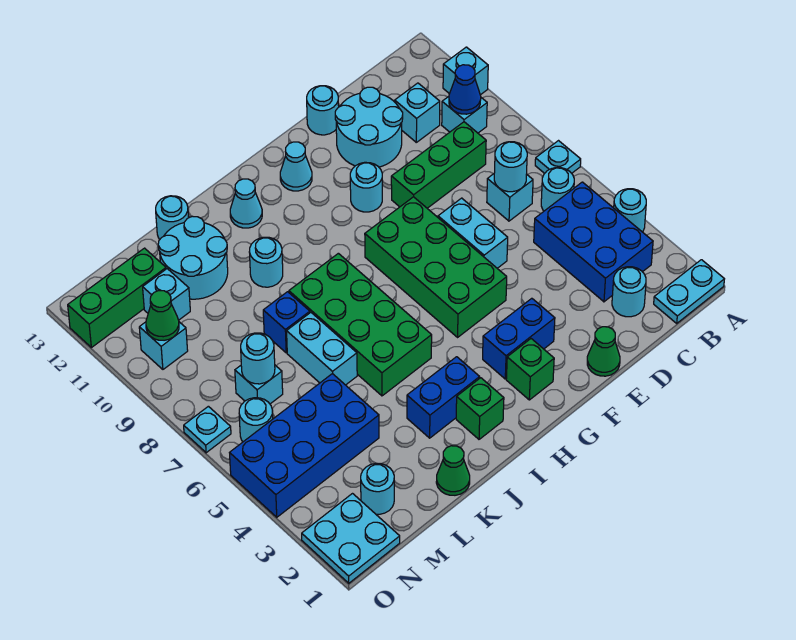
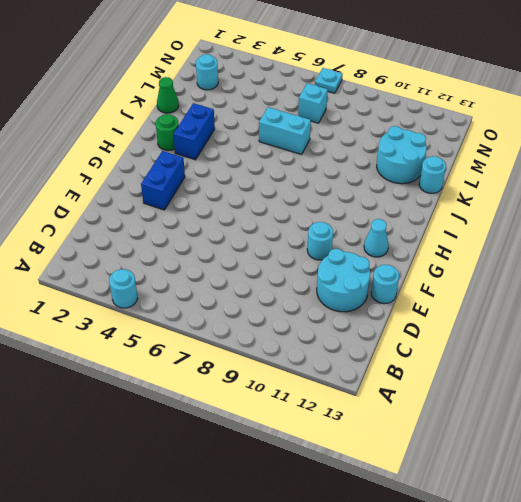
green round brick I2 level 1 -> green brick I2 level 1
none -> cyan plate A1:B1 level 1
none -> cyan plate A7 level 1
none -> cyan brick A11 level 1
none -> blue brick B3:C5 level 1

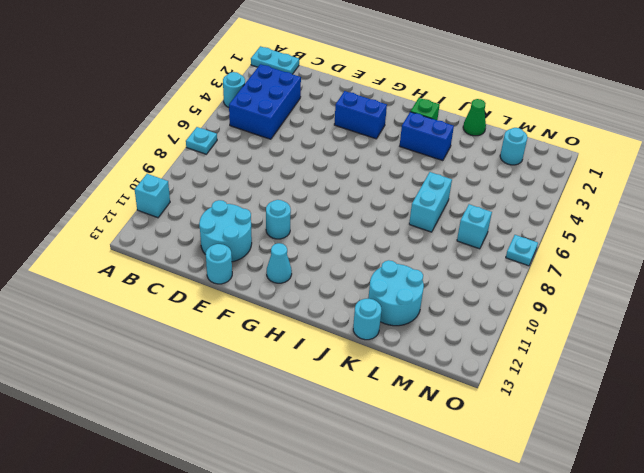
none -> cyan round brick B6 level 1
none -> cyan brick B10 level 1
none -> cyan round brick C2 level 1
none -> cyan brick C7 level 1

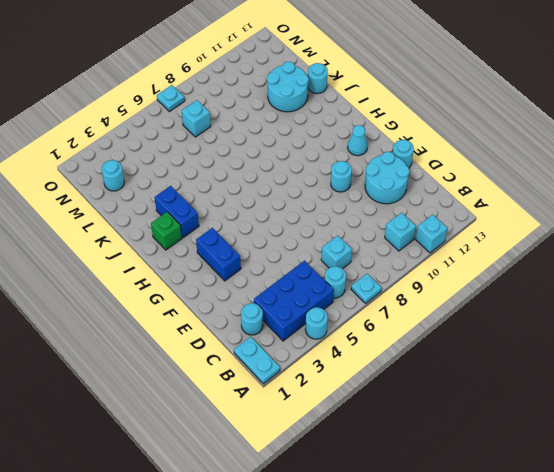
none -> green brick C9:E9 level 1
none -> cyan brick C11 level 1
none -> green cone E1 level 1
none -> cyan brick E6:E7 level 1

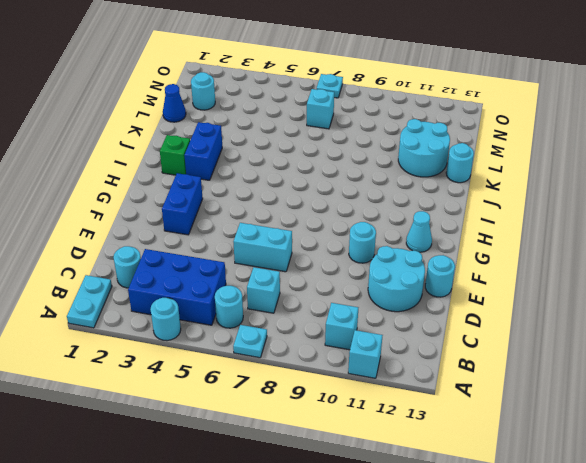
blue cone L1 level 1 -> blue cone B10 level 2
none -> green brick C9:E9 level 1
none -> cyan brick C11 level 1
none -> green cone E1 level 1
none -> green brick F5:G8 level 1

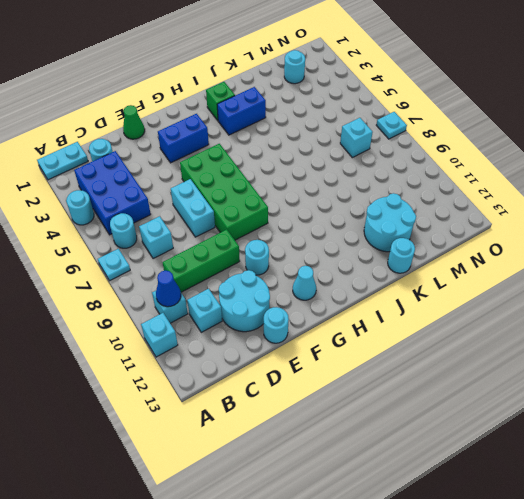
none -> green brick G2 level 1
none -> green brick I5:J8 level 1
none -> cyan cone I12 level 1
none -> cyan round brick J10 level 1

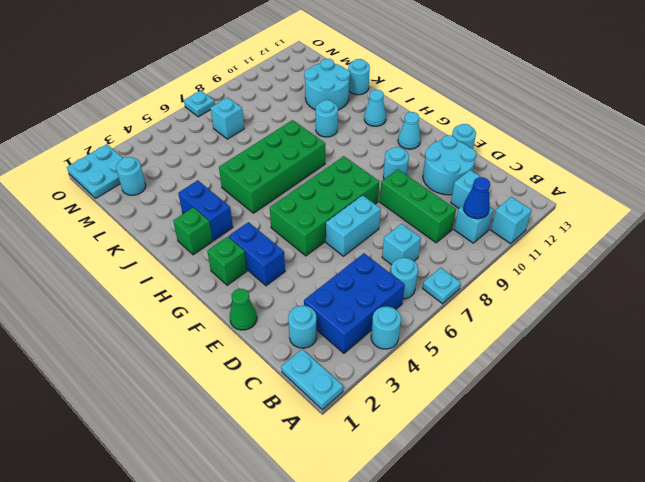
none -> green cone K1 level 1
none -> cyan brick K6:K7 level 1
none -> blue brick K8 level 1
none -> blue brick L4:O5 level 1

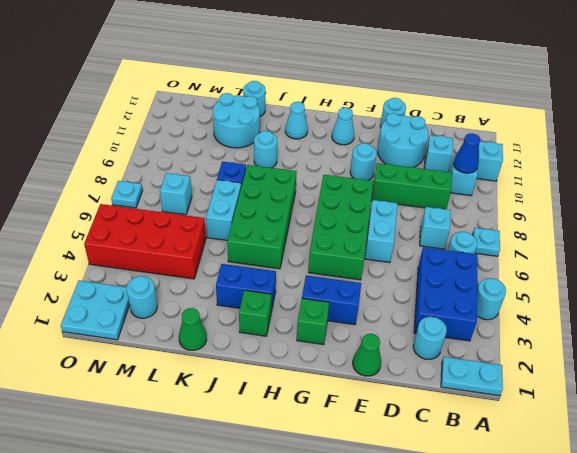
red brick L4:O5 level 1 -> blue brick L4:O5 level 1
none -> cyan brick M11 level 1
none -> green brick M12:O12 level 1
none -> cyan round brick N6 level 1
none -> cyan brick N10 level 1

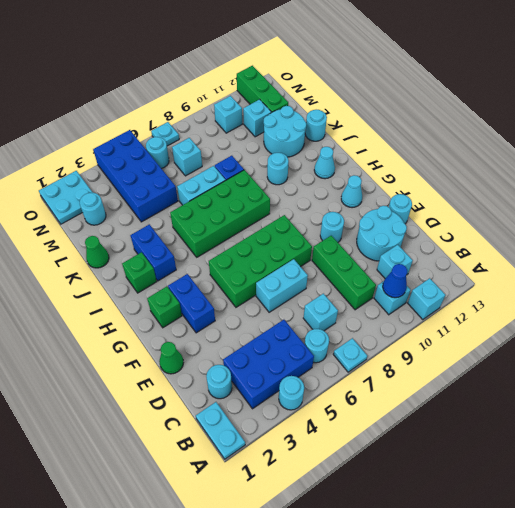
none -> cyan round brick C7 level 2
none -> cyan round brick M7 level 2
none -> green cone N10 level 2

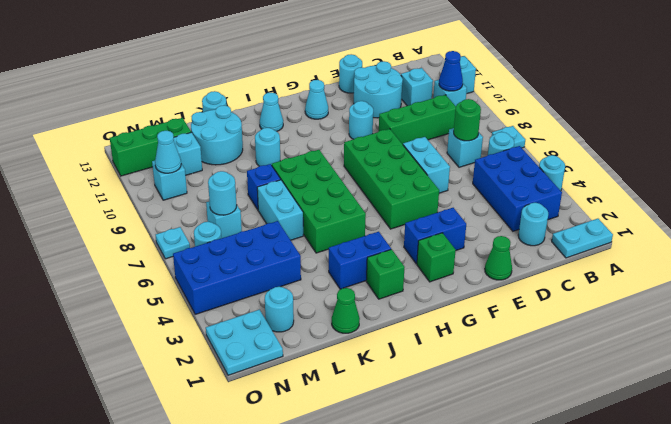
green round brick C7 level 2 -> cyan round brick C7 level 2
cyan cone N10 level 2 -> green cone N10 level 2

